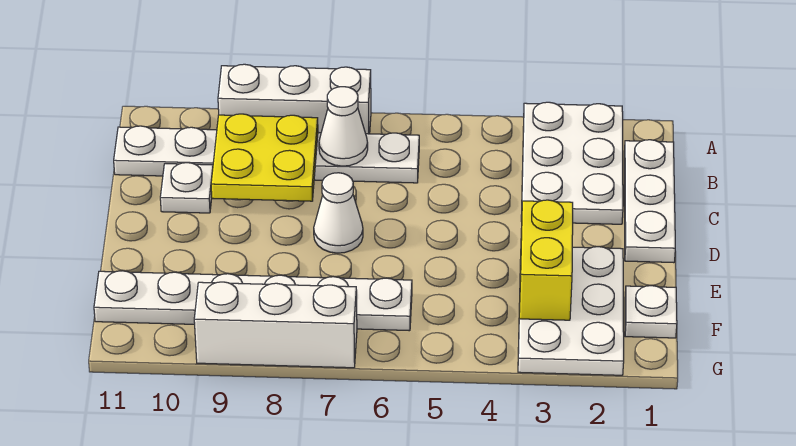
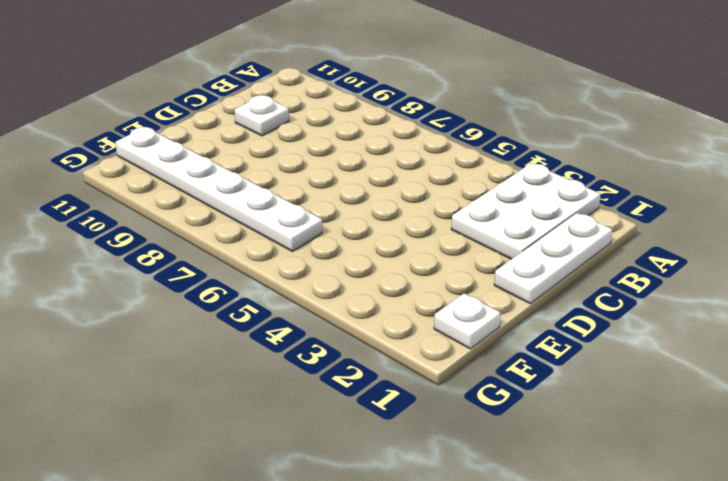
none -> white brick A7:A9 level 1
none -> white plate B6:B11 level 1
none -> white cone D7 level 1

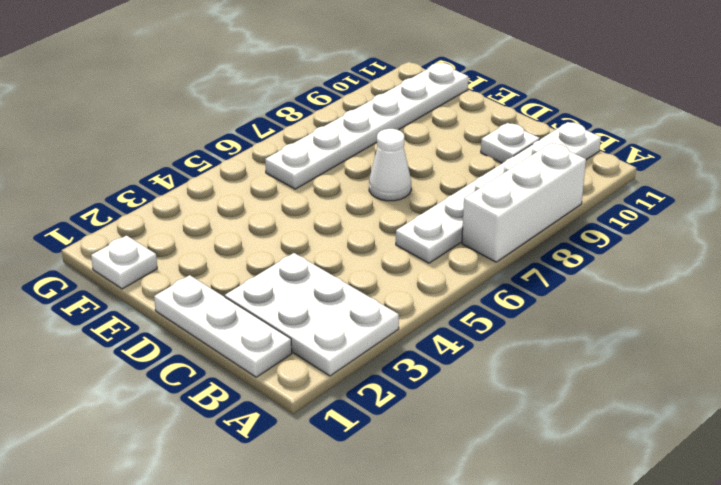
none -> white plate E2:G3 level 1
none -> white brick G7:G9 level 1
none -> white cone B7 level 2

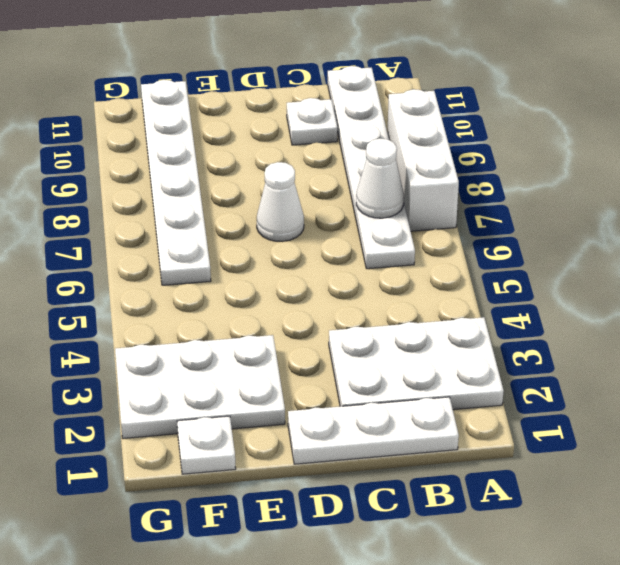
none -> white brick G7:G9 level 1
none -> yellow plate B8:C9 level 2
none -> yellow brick E3:F3 level 2

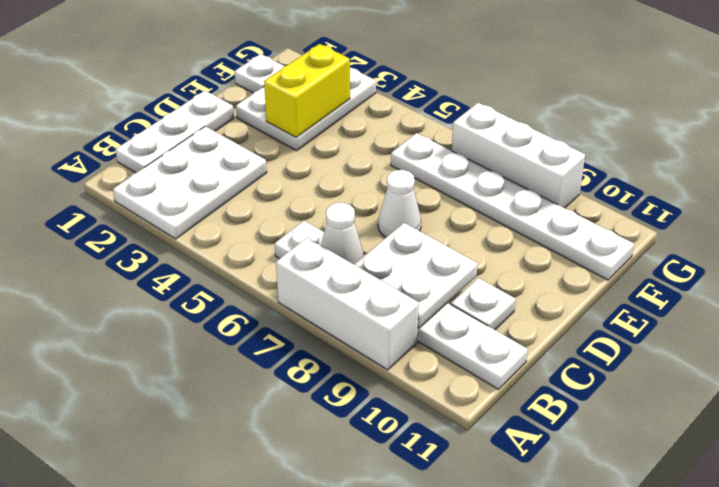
white plate B8:C9 level 2 -> yellow plate B8:C9 level 2

